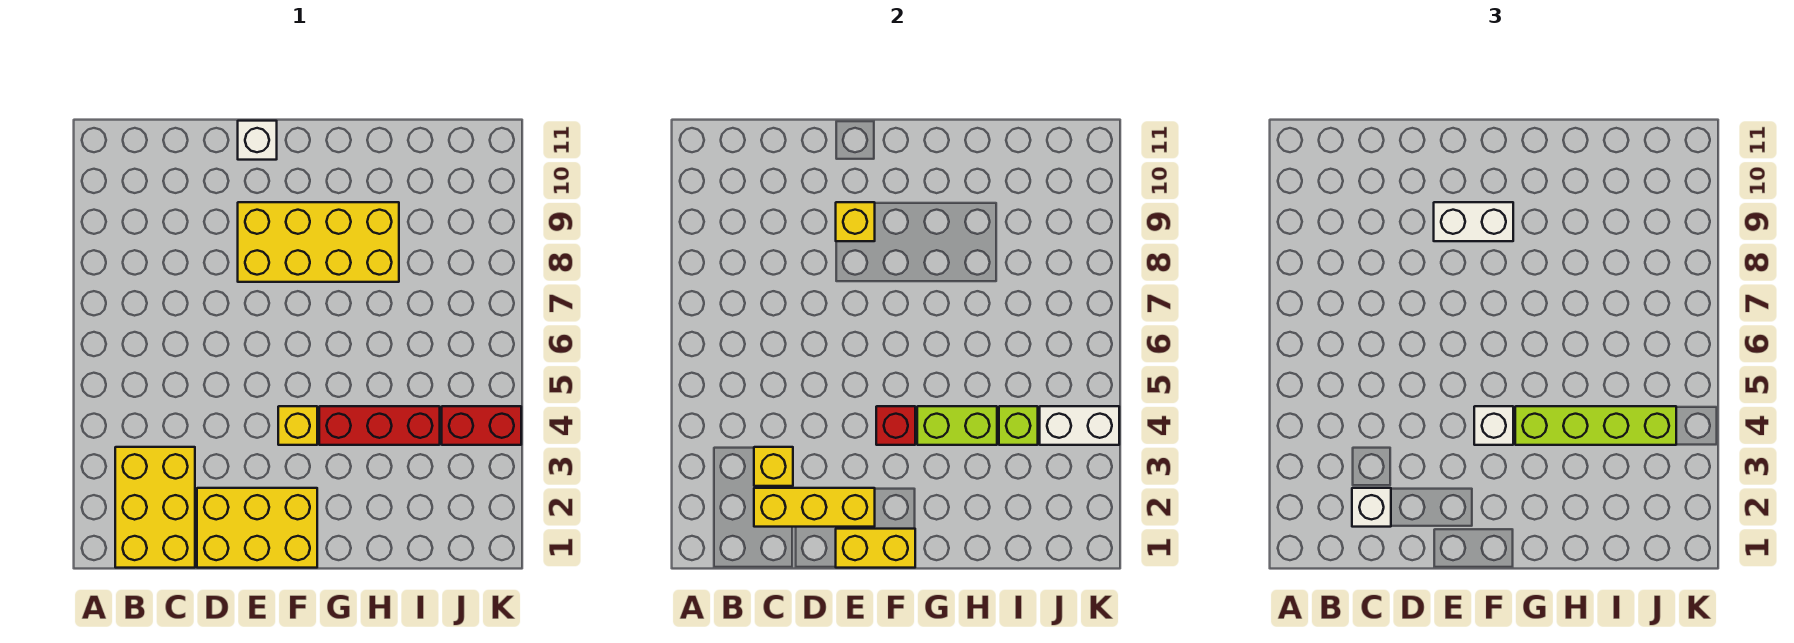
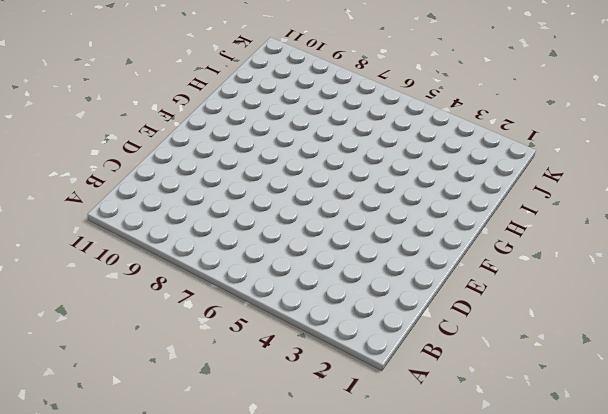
none -> yellow brick B1:C3 level 1
none -> yellow brick D1:F2 level 1
none -> yellow brick E8:H9 level 1

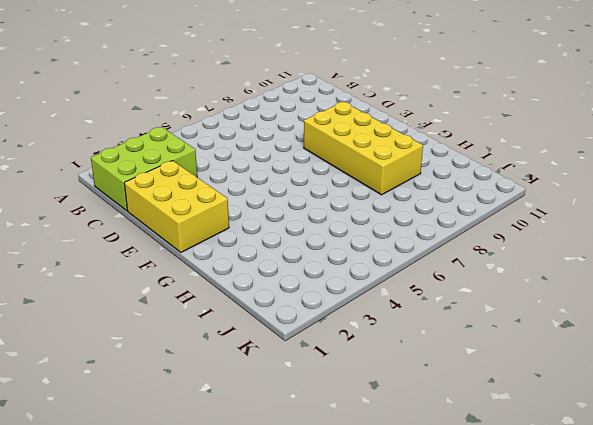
lime brick B1:C3 level 1 -> yellow brick B1:C3 level 1
none -> white brick E11 level 1
none -> yellow brick F4 level 1
none -> red brick G4:I4 level 1

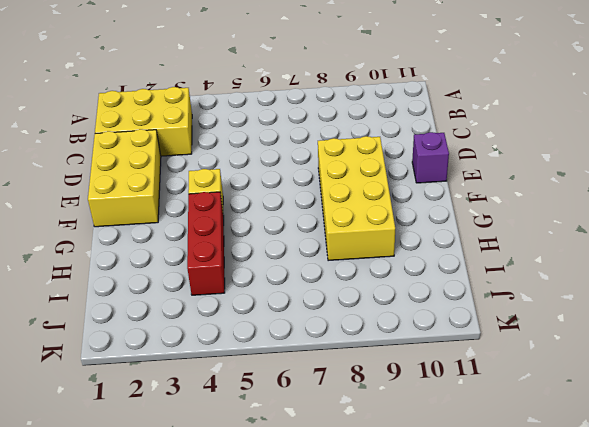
purple brick E11 level 1 -> white brick E11 level 1
none -> red brick J4:K4 level 1
none -> yellow brick C2:E2 level 2
none -> yellow brick C3 level 2

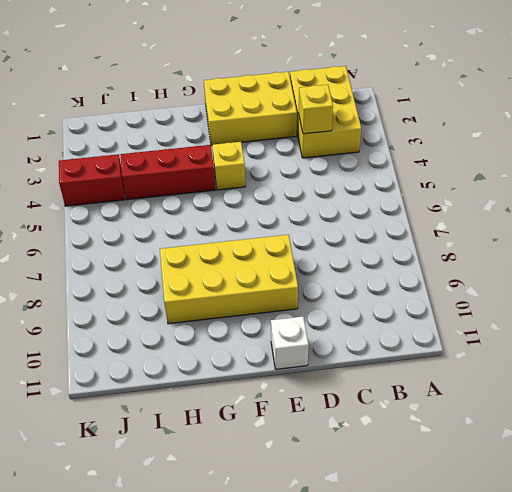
none -> yellow brick C2:E2 level 2
none -> yellow brick E1:F1 level 2
none -> yellow brick E9 level 2

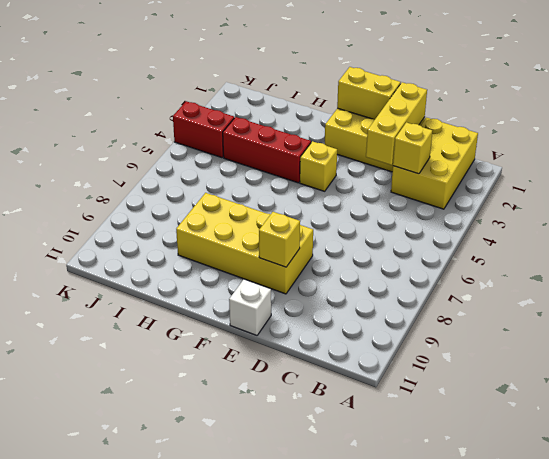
yellow brick D1:D3 level 2 -> yellow brick C2:E2 level 2
none -> red brick F4 level 2
none -> lime brick G4:H4 level 2
none -> lime brick I4 level 2

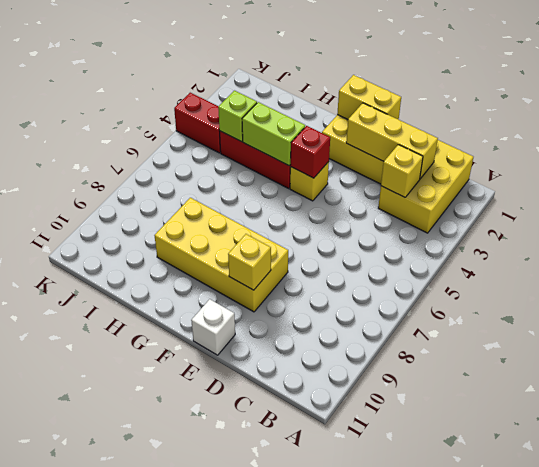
none -> white brick J4:K4 level 2
none -> white brick C2 level 3
none -> white brick E9:F9 level 3

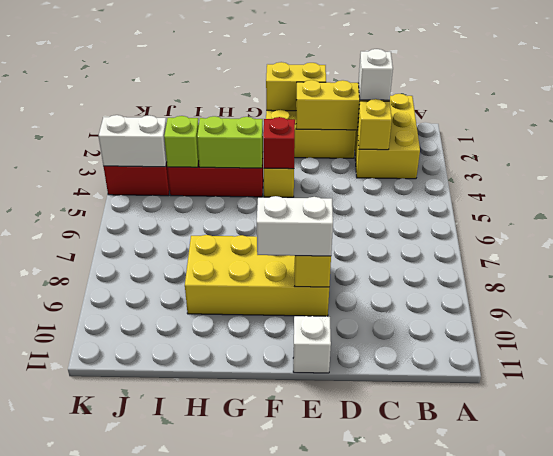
none -> white brick F4 level 3
none -> lime brick G4:J4 level 3

